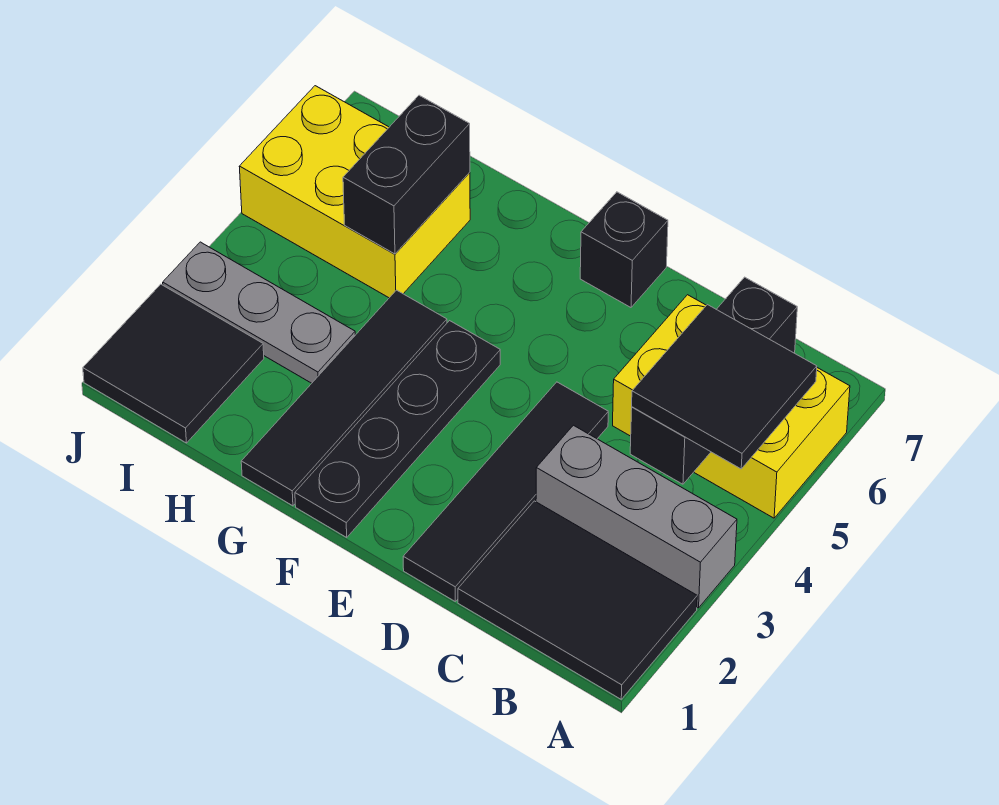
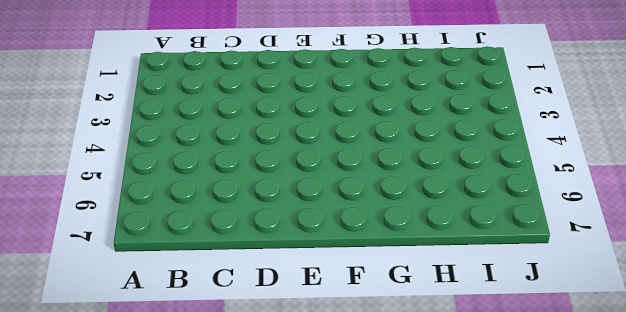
none -> black tile A1:C2 level 1
none -> grey brick A3:C3 level 1
none -> yellow brick A5:C6 level 1

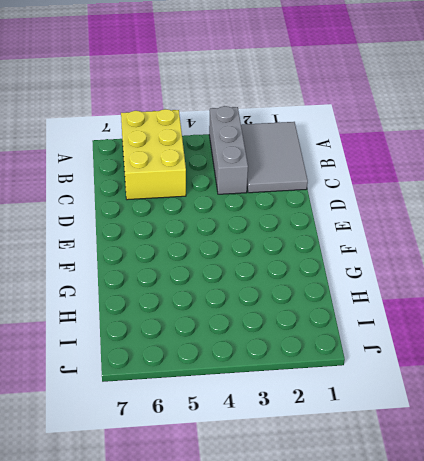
grey tile A1:C2 level 1 -> black tile A1:C2 level 1
none -> black tile D1:D4 level 1
none -> black brick E7 level 1
none -> black plate F1:F4 level 1

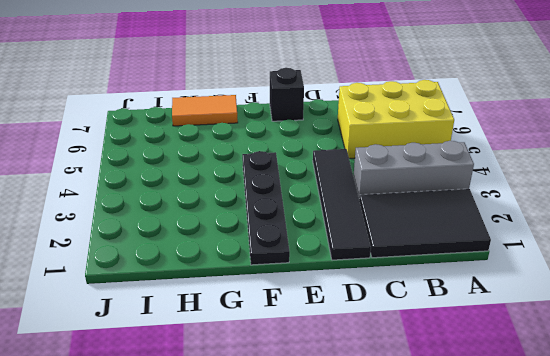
orange tile G7:H7 level 1 -> none
none -> black tile G1:G4 level 1
none -> grey plate H3:J3 level 1
none -> yellow brick H5:J6 level 1

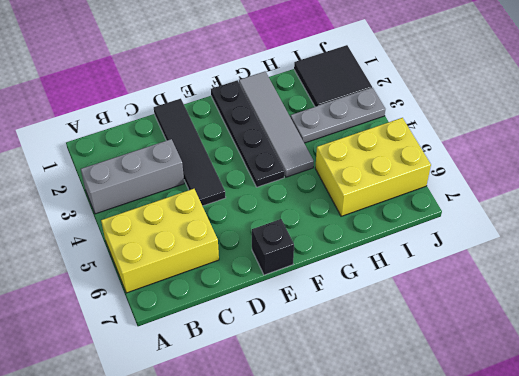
grey tile G1:G4 level 1 -> black tile G1:G4 level 1
none -> black tile A1:C2 level 1
none -> black brick B4:B6 level 2
none -> black brick H5:H6 level 2

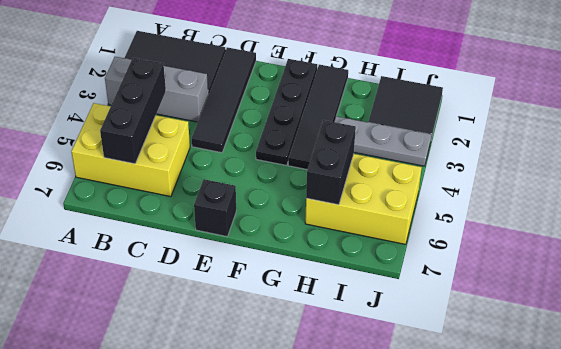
none -> black tile A4:B5 level 3

